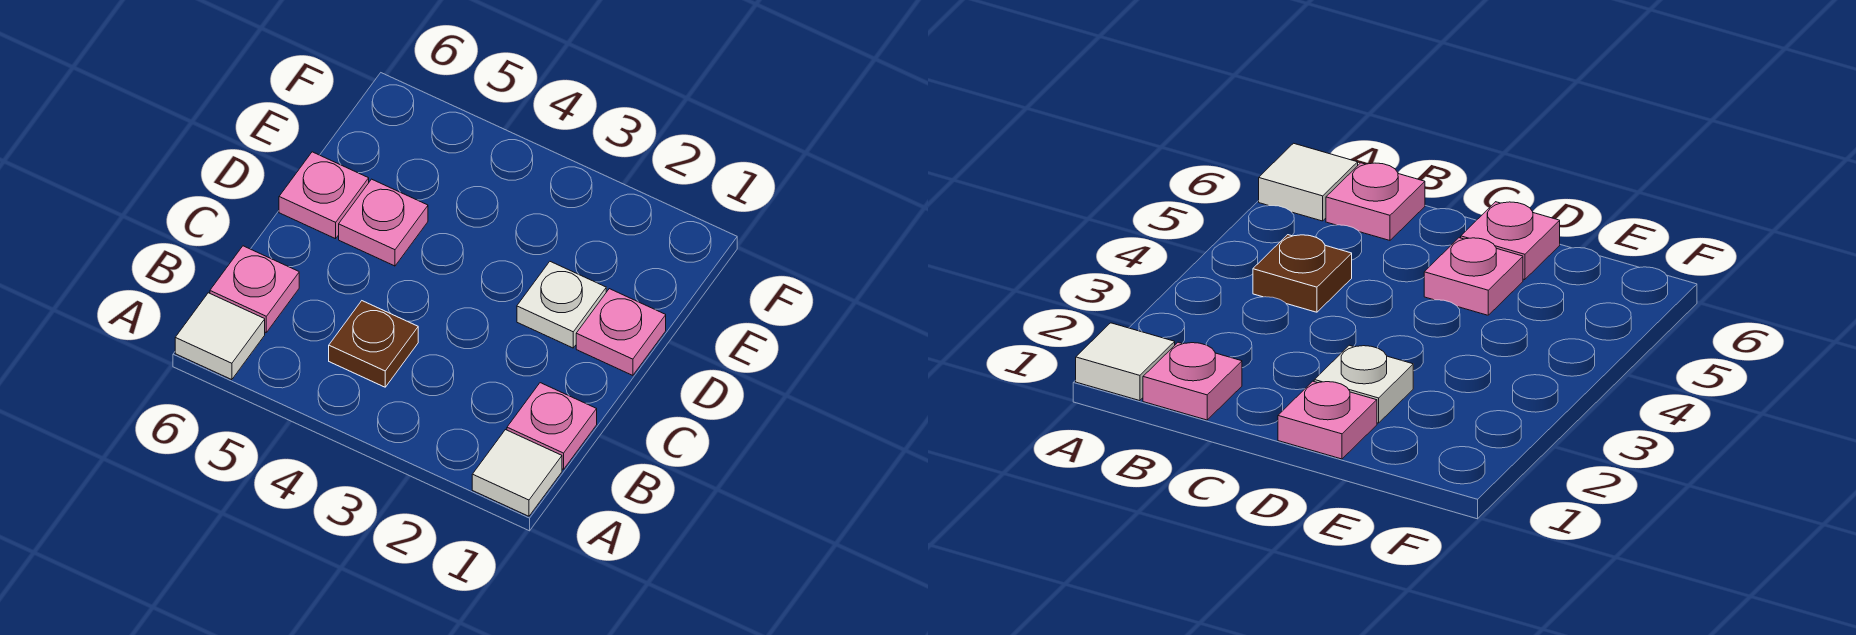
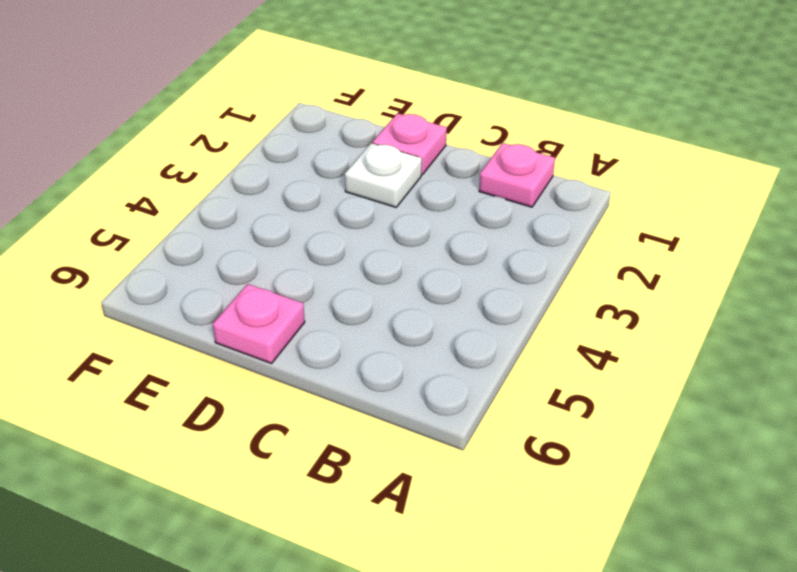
none -> white tile A1 level 1
none -> white tile A6 level 1

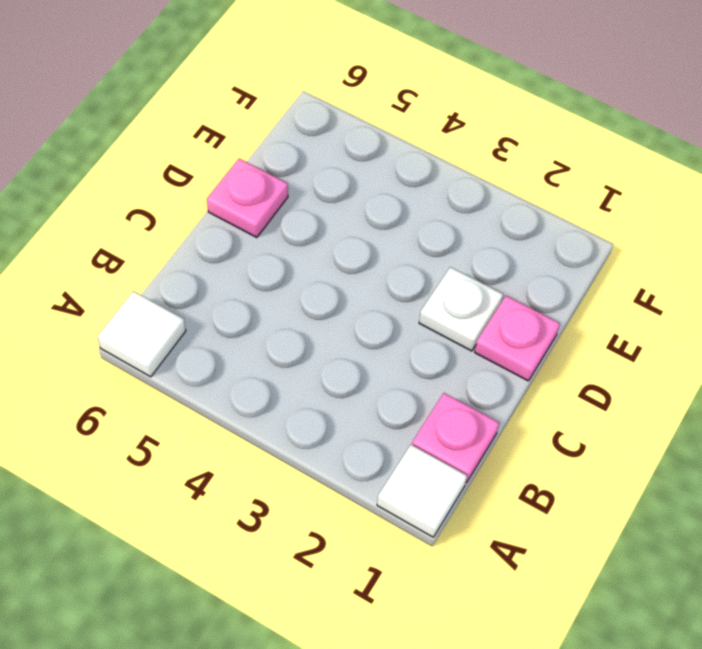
none -> brown plate B4 level 1
none -> pink plate B6 level 1

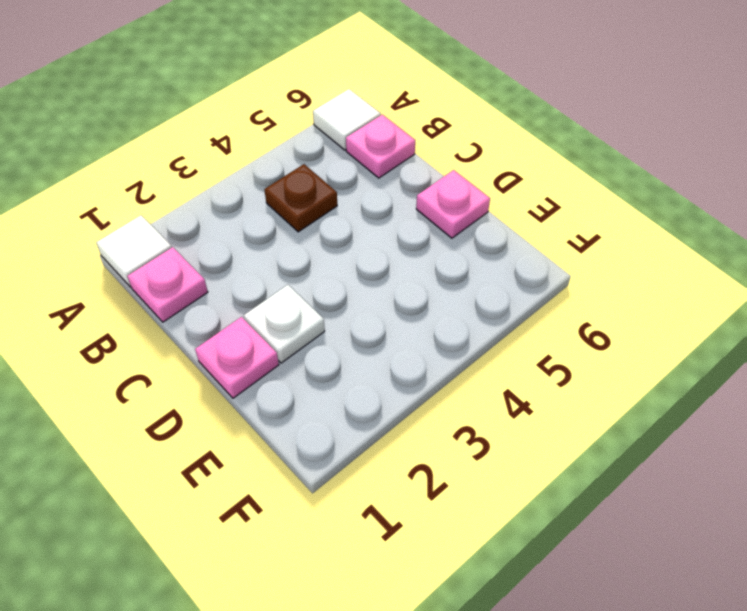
none -> pink plate D5 level 1

